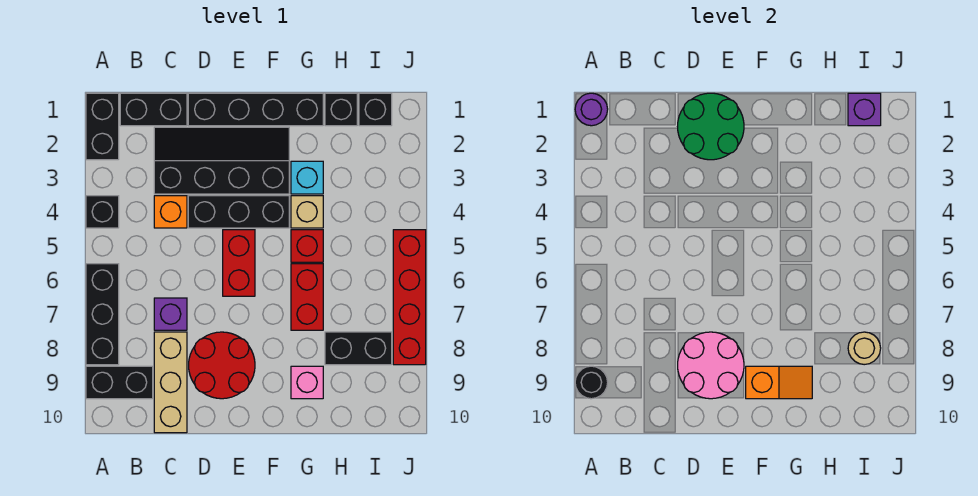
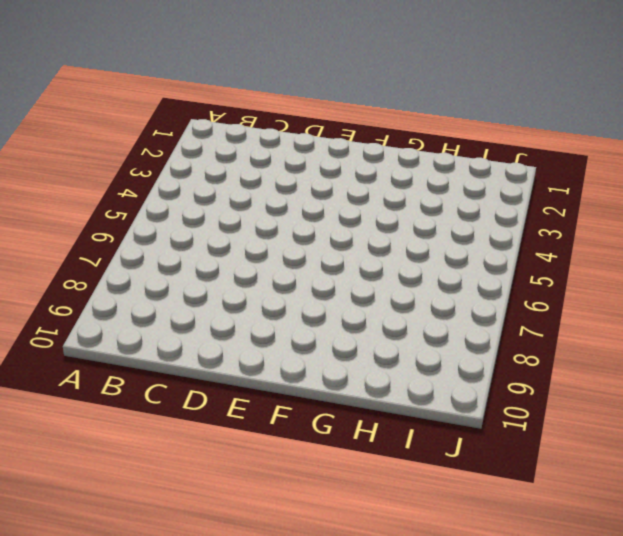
none -> black brick A1:A2 level 1
none -> black brick A4 level 1
none -> black brick A6:A8 level 1

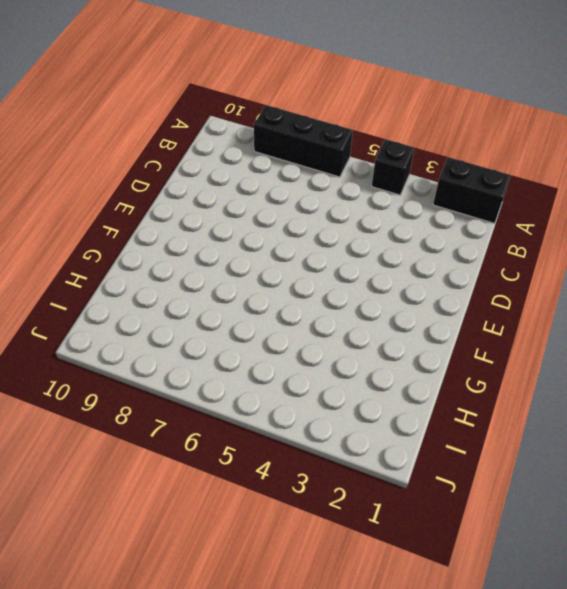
none -> black brick A9:B9 level 1
none -> black brick B1:C1 level 1
none -> black slope C2:F3 level 1 top 3

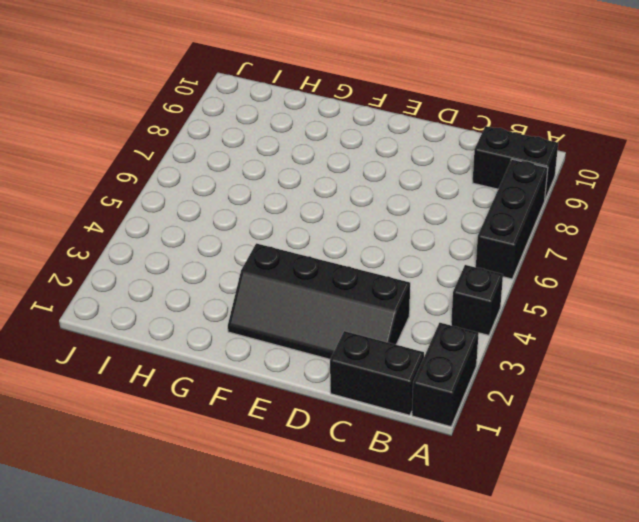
none -> orange brick C4 level 1
none -> purple brick C7 level 1
none -> tan brick C8:C10 level 1

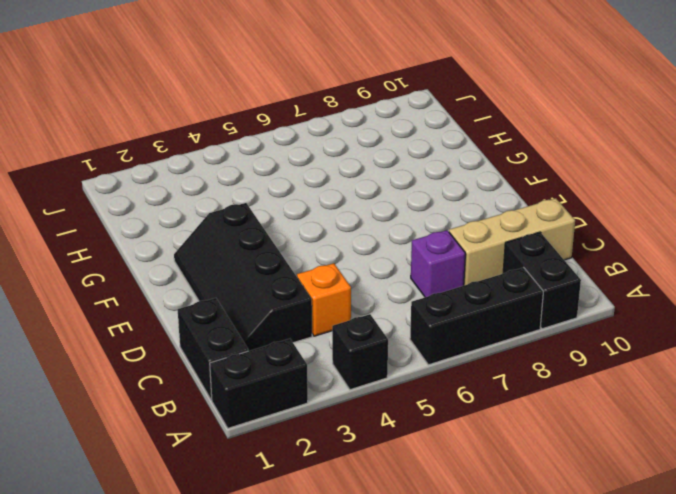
none -> black brick D1:G1 level 1
none -> black brick D4:F4 level 1
none -> red round brick D8:E9 level 1

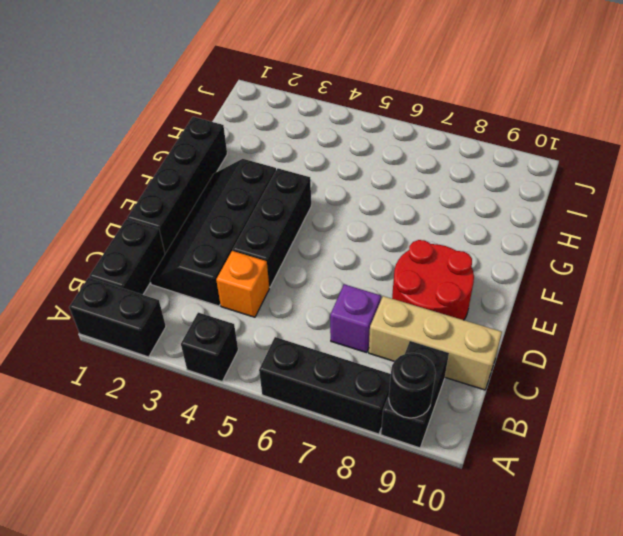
none -> red brick E5:E6 level 1
none -> cyan brick G3 level 1
none -> tan brick G4 level 1

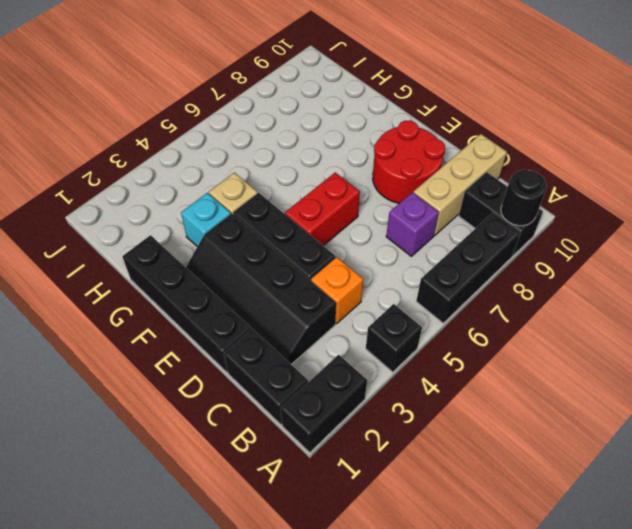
none -> red brick G5 level 1
none -> red brick G6:G7 level 1
none -> pink brick G9 level 1

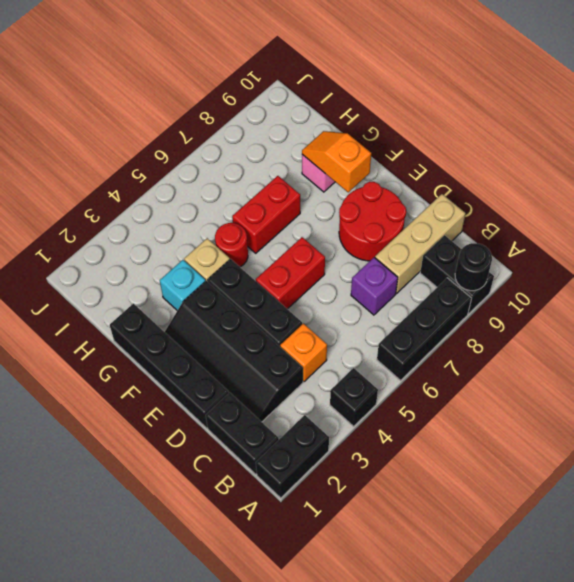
red round brick G5 level 1 -> red brick G5 level 1
none -> black brick H1 level 1
none -> black brick H8:I8 level 1
none -> black brick I1 level 1

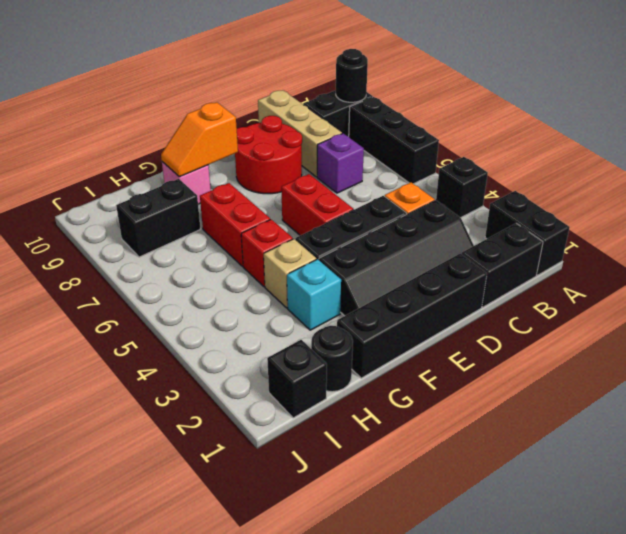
black round brick H1 level 1 -> black brick H1 level 1
none -> red brick J5:J8 level 1
none -> purple round brick A1 level 2
none -> green round brick D1:E2 level 2

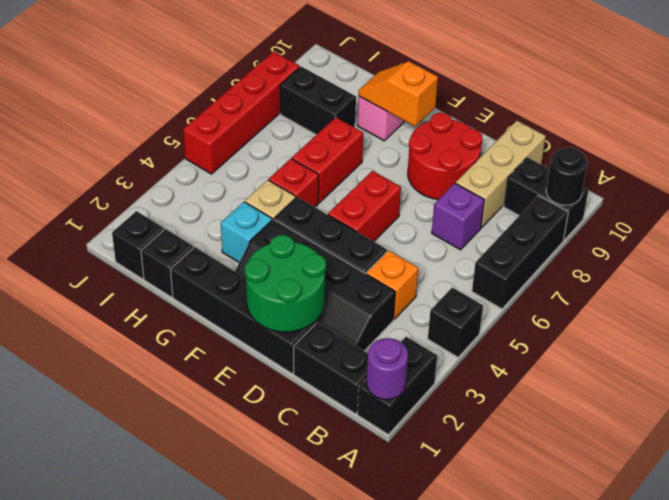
none -> pink round brick D8:E9 level 2
none -> purple brick I1 level 2
none -> tan round brick I8 level 2

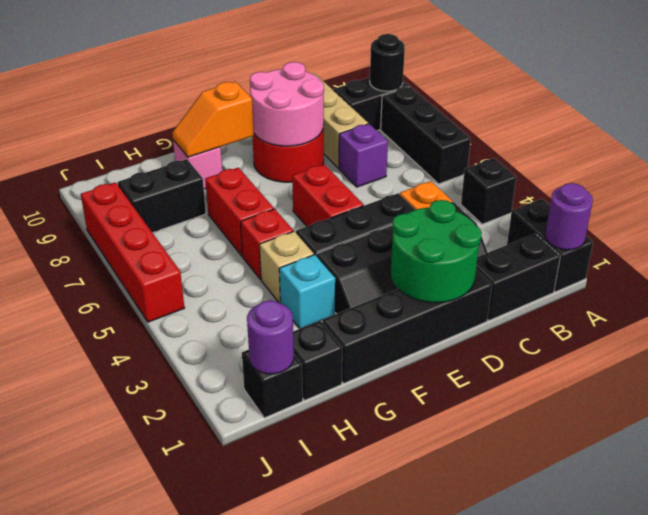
purple round brick I1 level 2 -> purple brick I1 level 2
none -> tan round brick I8 level 2

